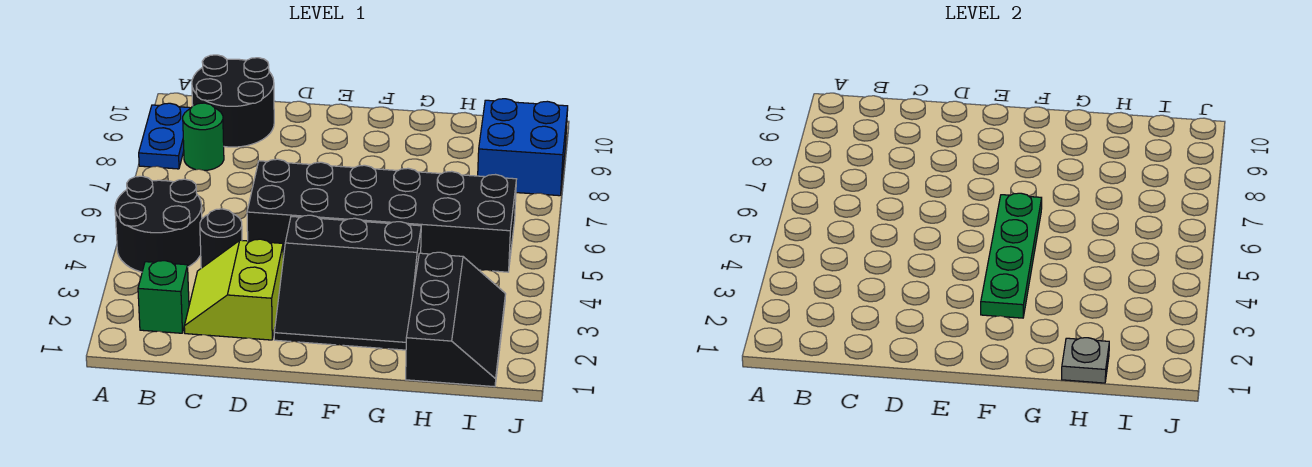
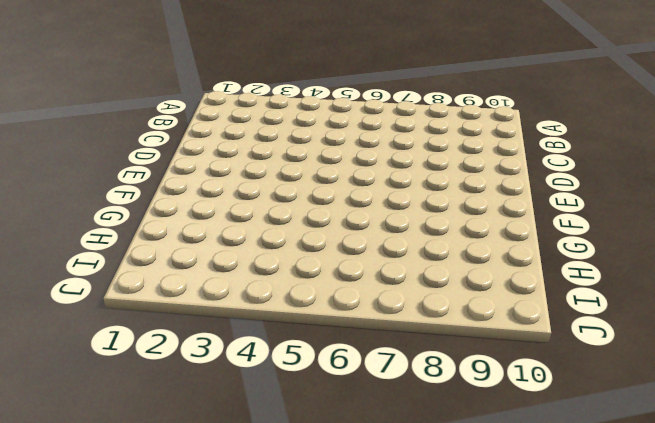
none -> black round brick A4:B5 level 1
none -> blue plate A8:A9 level 1
none -> green brick B2 level 1

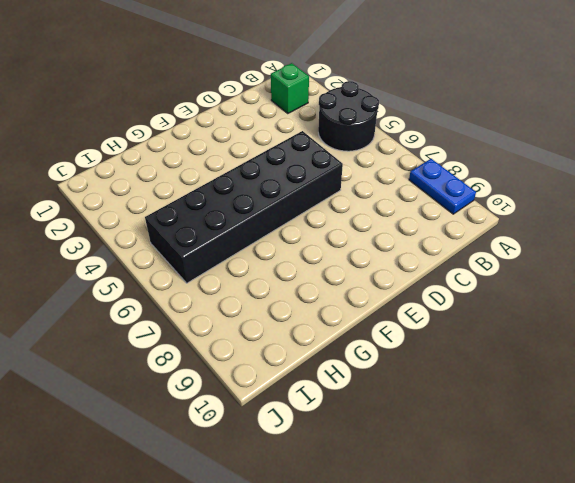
none -> green round brick B8 level 1
none -> black round brick B9:C10 level 1
none -> lime slope C2:D3 level 1 top D

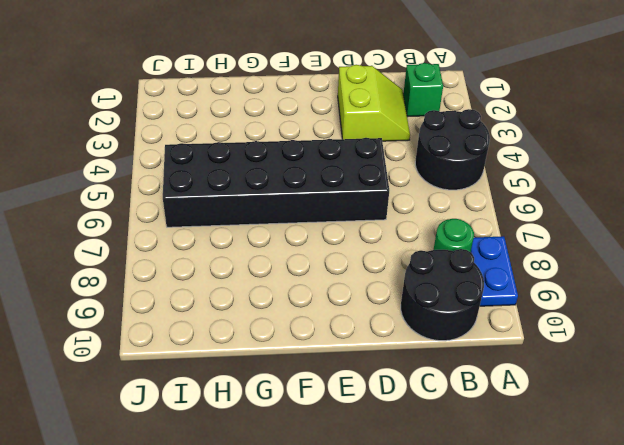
none -> black round brick C4 level 1
none -> black slope E2:G4 level 1 top 4
none -> black slope H1:I3 level 1 top H

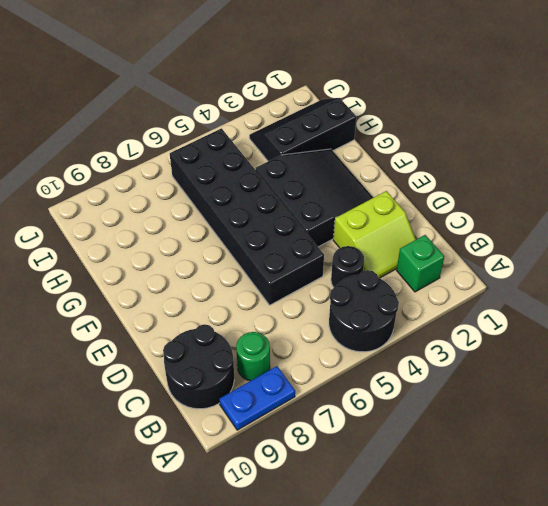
none -> blue brick I8:J9 level 1
none -> green plate F3:F6 level 2
none -> grey plate H1 level 2

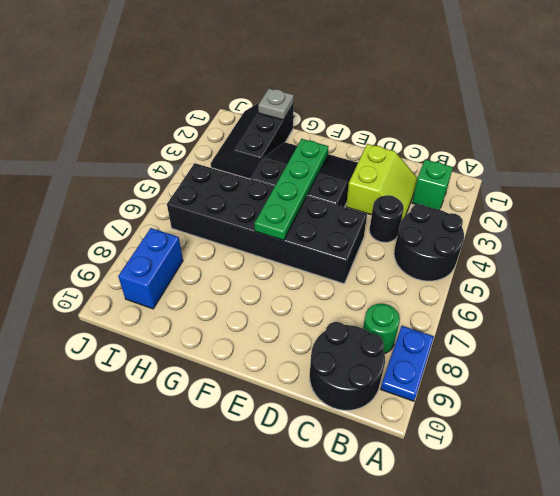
blue brick I8:I9 level 1 -> blue brick I8:J9 level 1

